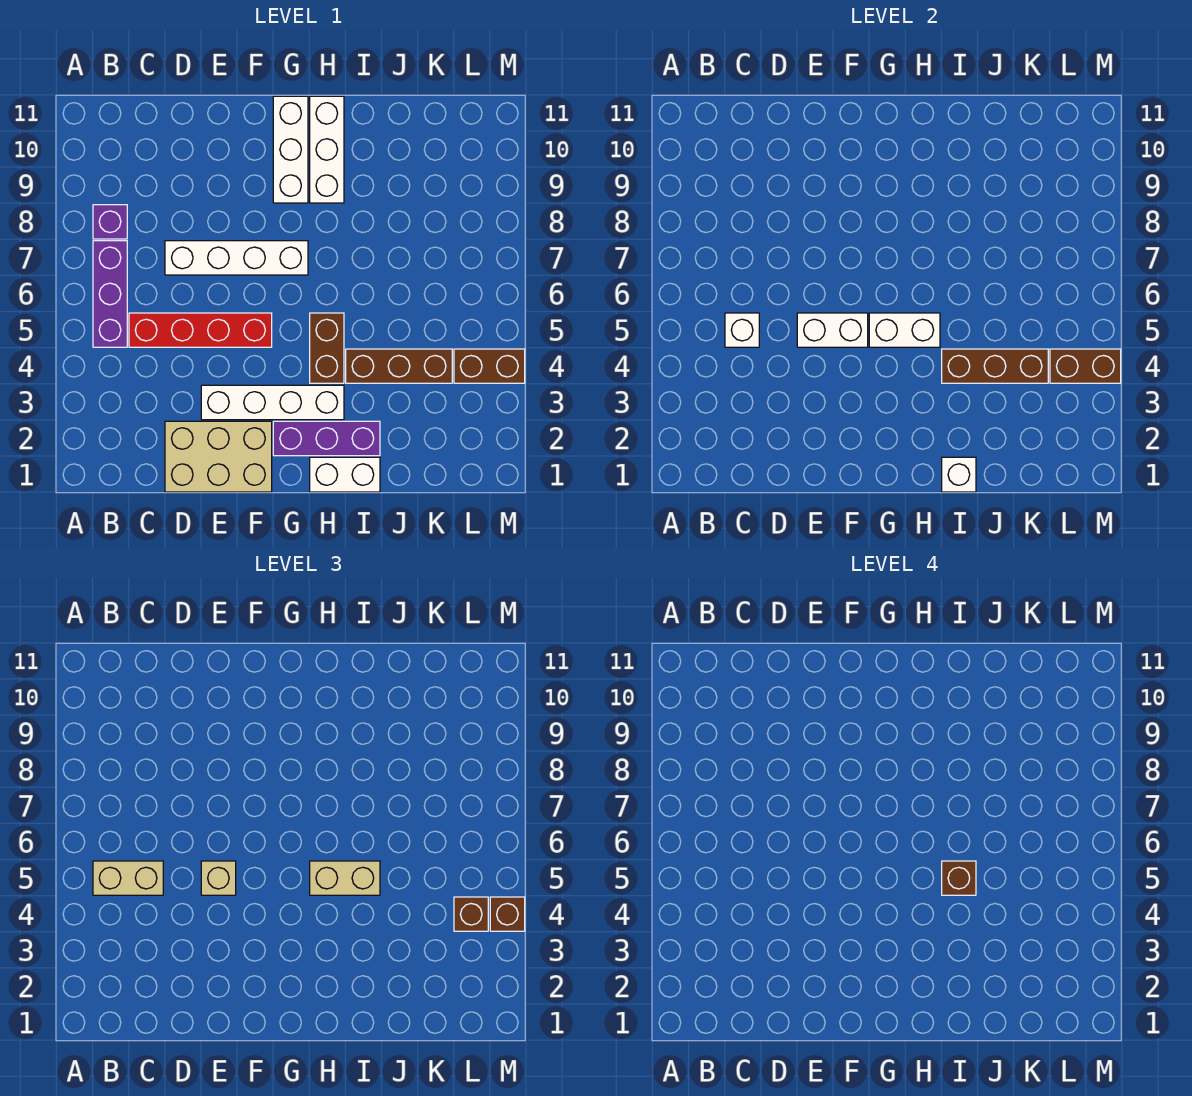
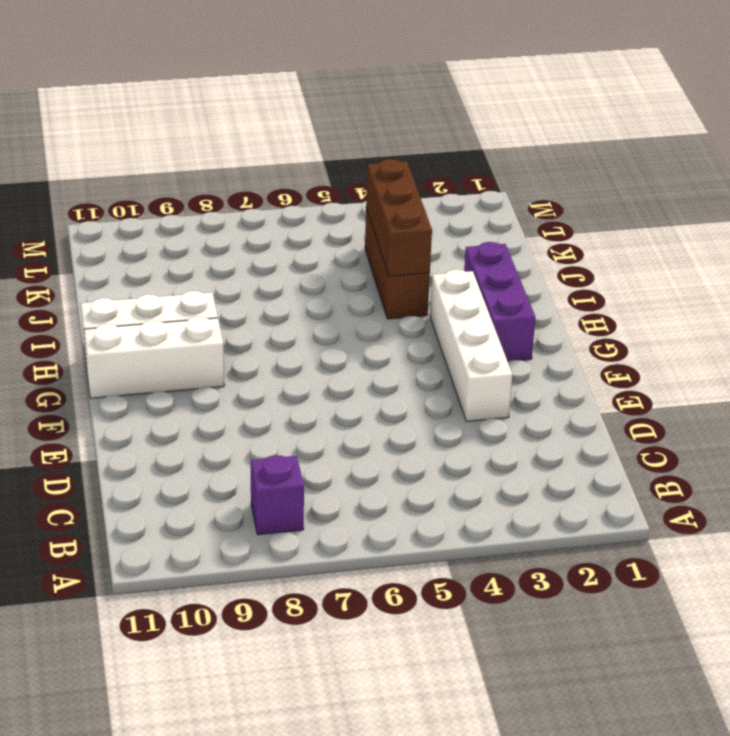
none -> purple brick B5:B7 level 1
none -> red brick C5:F5 level 1
none -> tan brick D1:F2 level 1

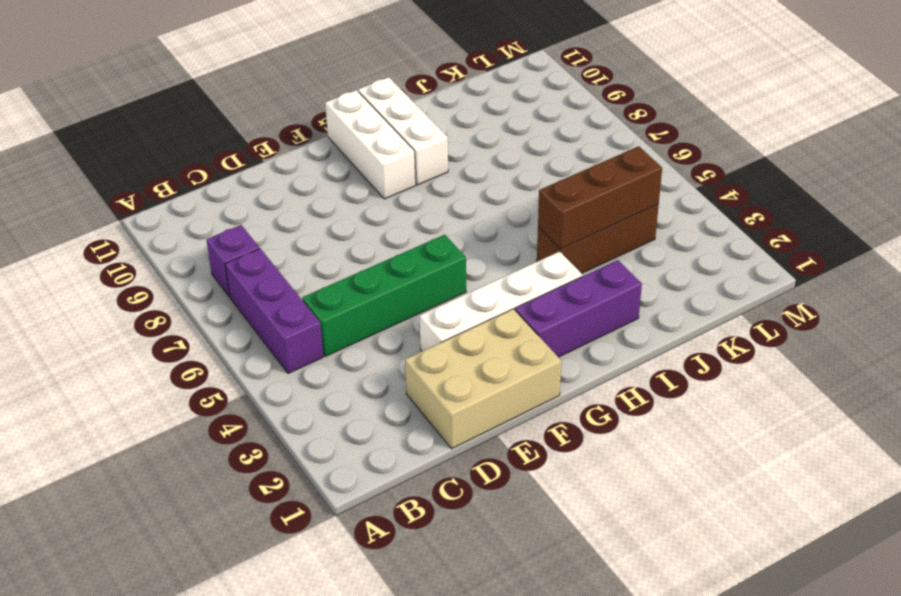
green brick C5:F5 level 1 -> red brick C5:F5 level 1
none -> white brick D7:G7 level 1
none -> white brick H1:I1 level 1
none -> brown brick H4:H5 level 1

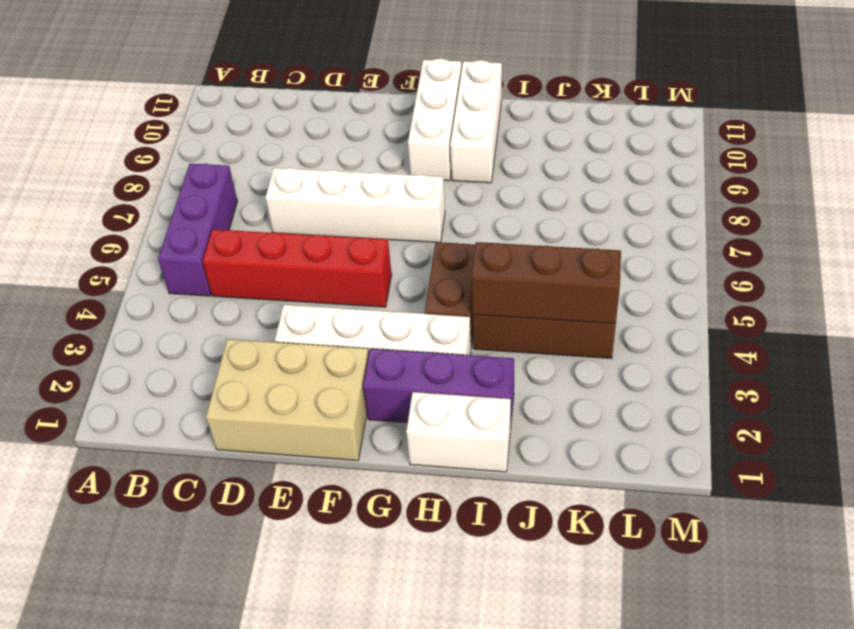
none -> purple brick B8 level 1
none -> brown brick L4:M4 level 1
none -> white brick C5 level 2

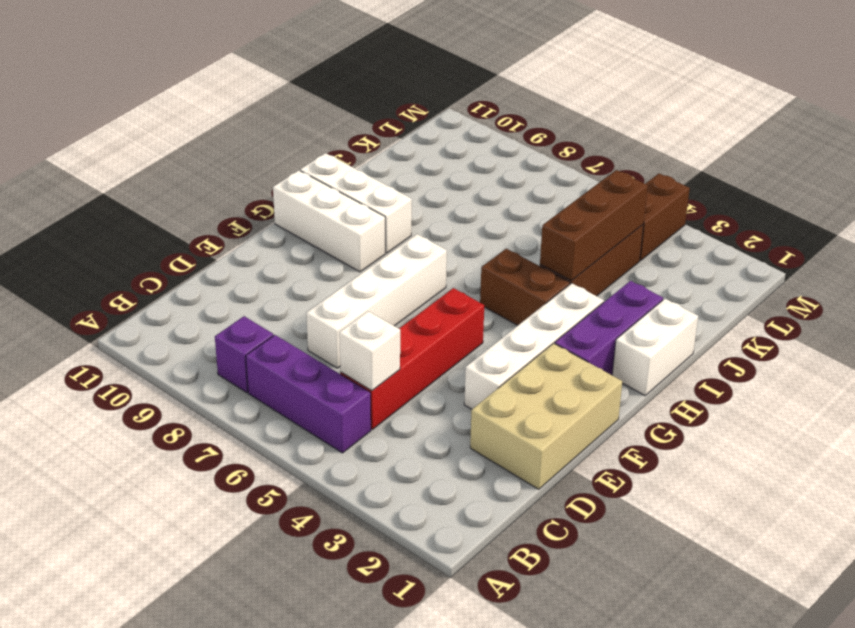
none -> white brick E5:F5 level 2
none -> white brick G5:H5 level 2
none -> white brick I1 level 2

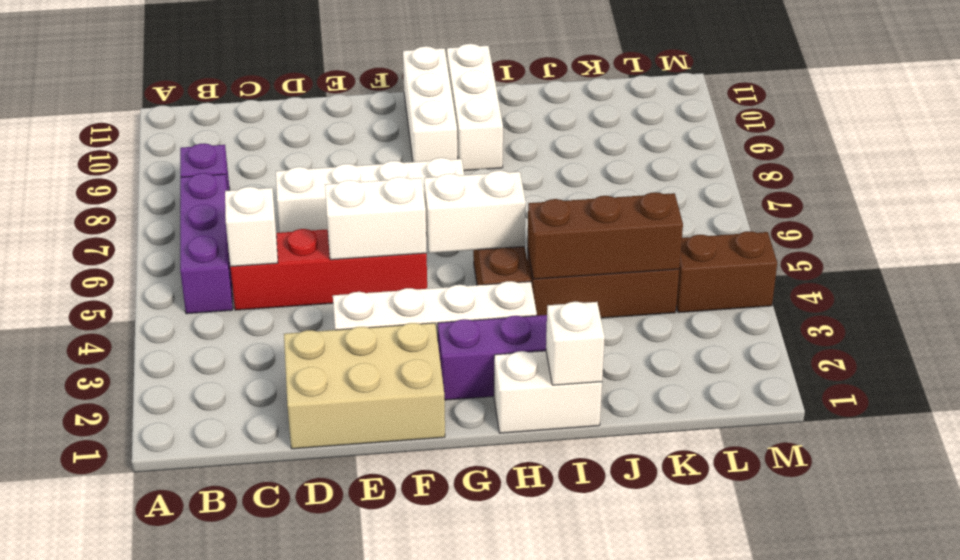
none -> brown brick L4:M4 level 2
none -> tan brick B5:C5 level 3
none -> tan brick E5 level 3

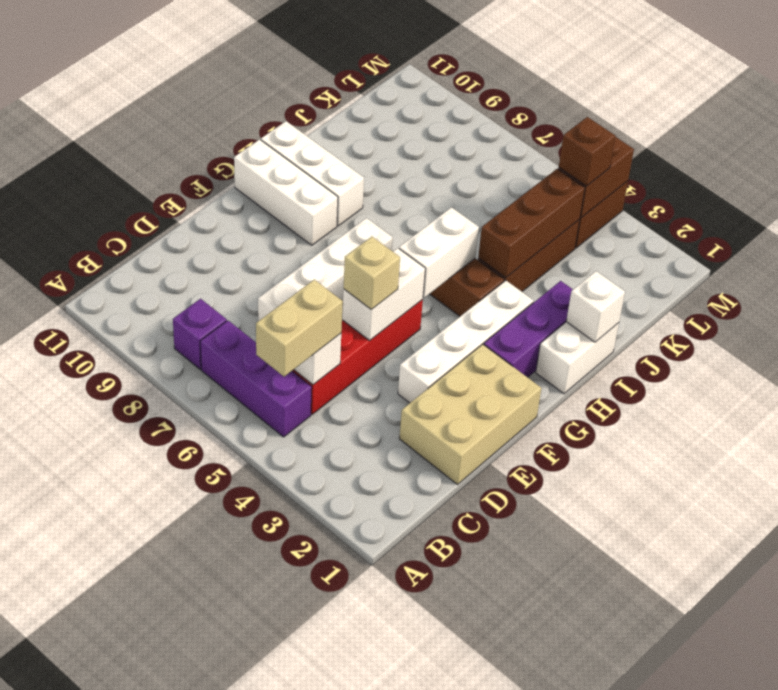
none -> tan brick H5:I5 level 3
none -> brown brick M4 level 3
none -> brown brick I5 level 4

